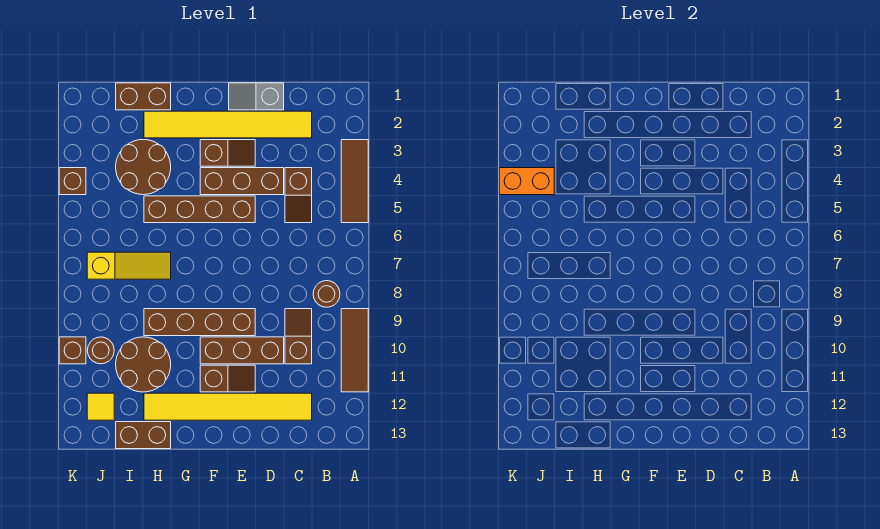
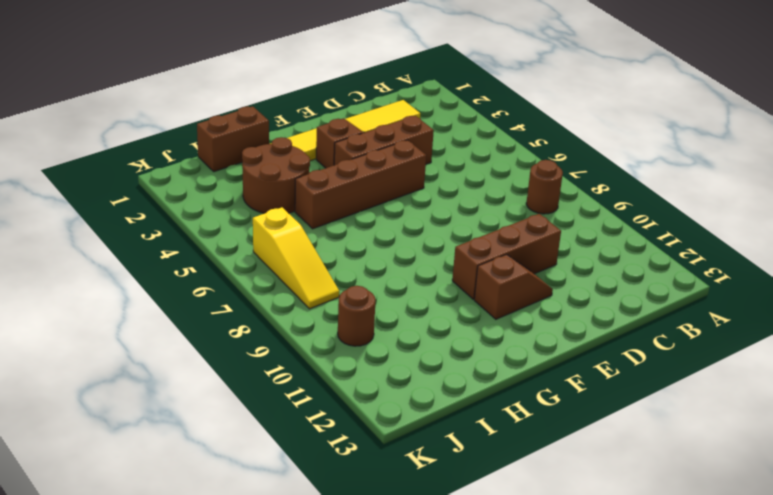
yellow slope J6:J8 level 1 top 6 -> yellow slope H7:J7 level 1 top J
none -> brown tile A3:A5 level 1
none -> brown tile A9:A11 level 1
none -> brown slope C4:C5 level 1 top 4

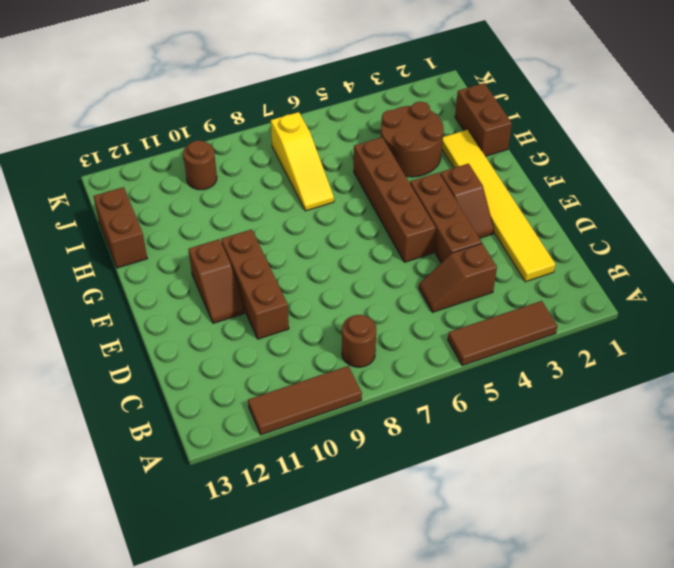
none -> brown slope C9:C10 level 1 top 10
none -> yellow tile C12:H12 level 1
none -> grey slope D1:E1 level 1 top D

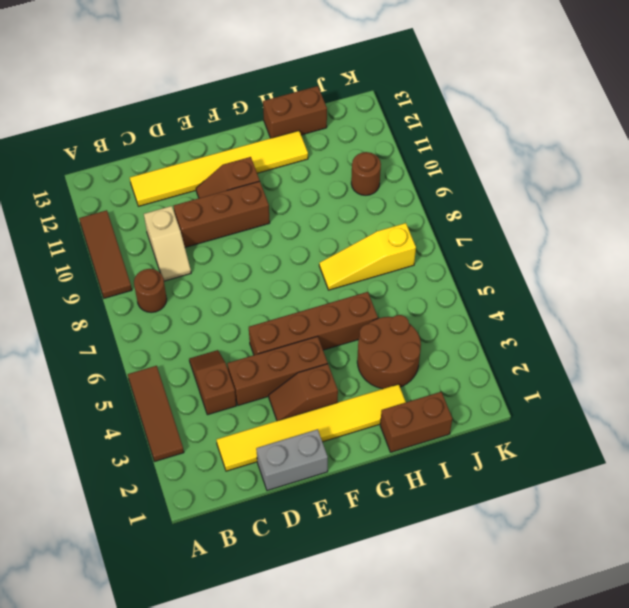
tan slope C9:C10 level 1 top 10 -> brown slope C9:C10 level 1 top 10
grey brick D1:E1 level 1 -> grey slope D1:E1 level 1 top D
none -> brown brick E9:H9 level 1
none -> brown round brick H10:I11 level 1
none -> yellow tile J12 level 1

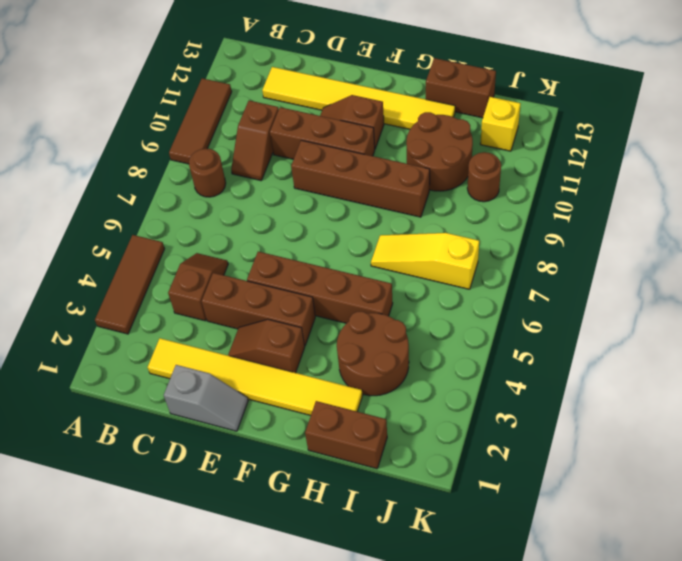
yellow brick J12 level 1 -> yellow tile J12 level 1
none -> brown brick K4 level 1
none -> brown brick K10 level 1
none -> orange brick J4:K4 level 2

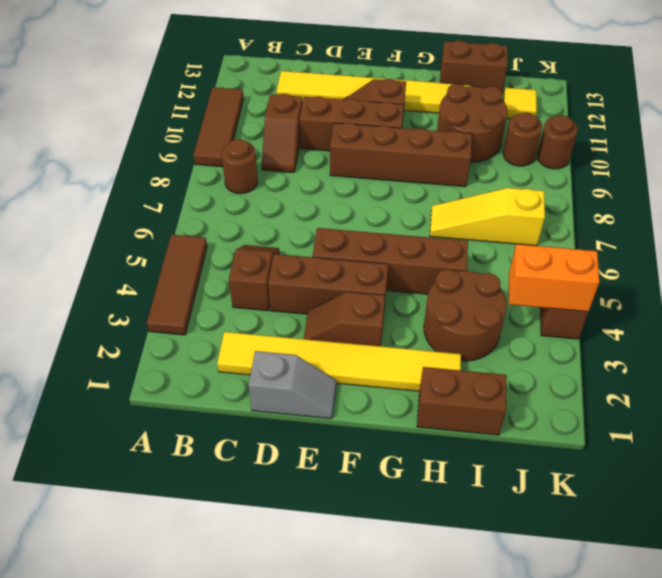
brown round brick K10 level 1 -> brown brick K10 level 1

